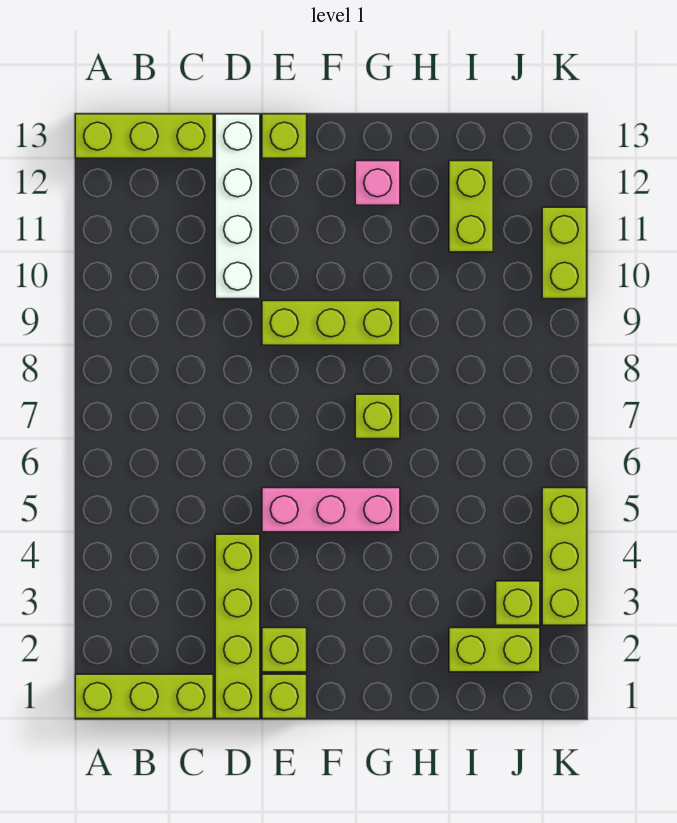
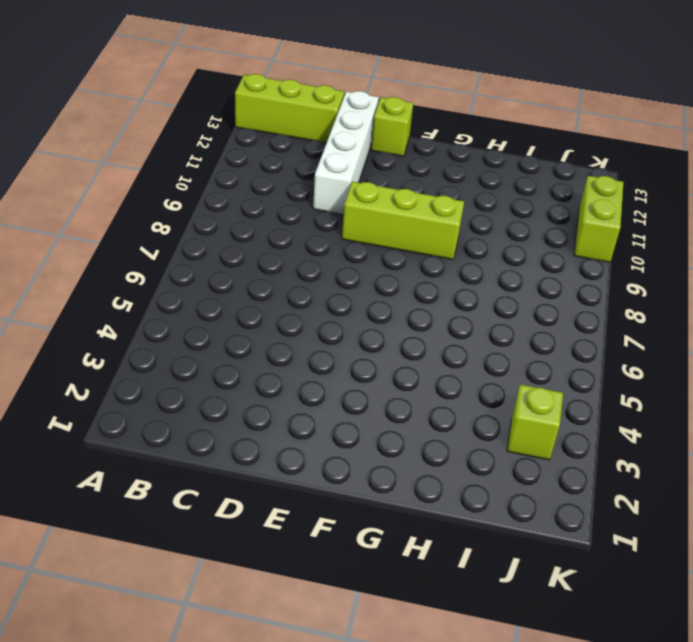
none -> lime brick A1:C1 level 1
none -> lime brick D1:D4 level 1
none -> lime brick E1 level 1

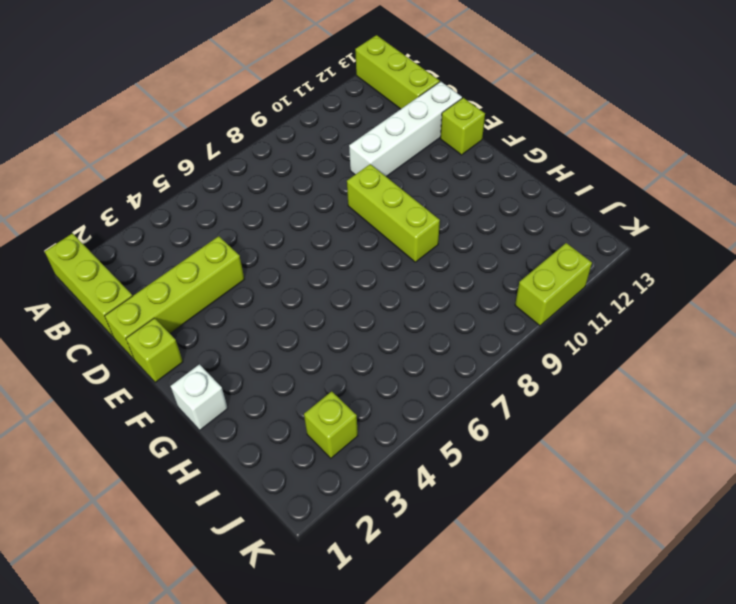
white brick G1 level 1 -> none
none -> lime brick E2 level 1
none -> pink brick E5:G5 level 1
none -> lime brick G7 level 1

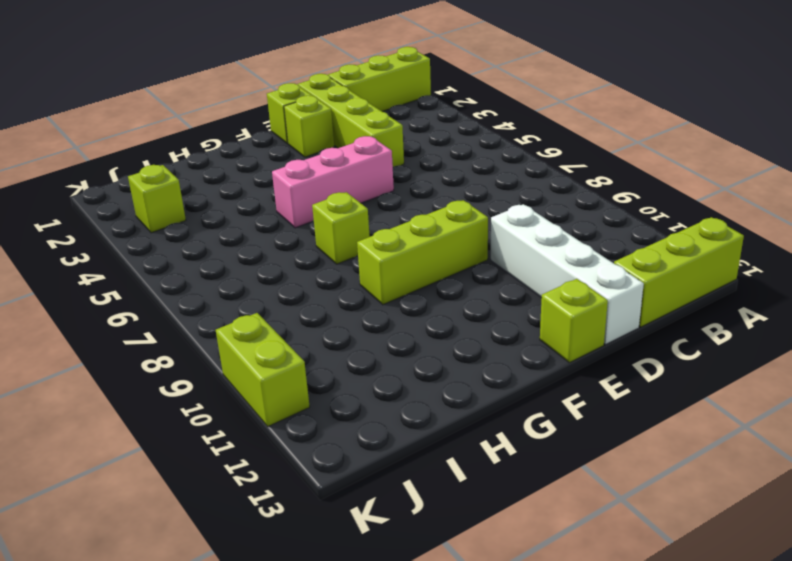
none -> pink brick G12 level 1
none -> lime brick I2:J2 level 1
none -> lime brick I11:I12 level 1

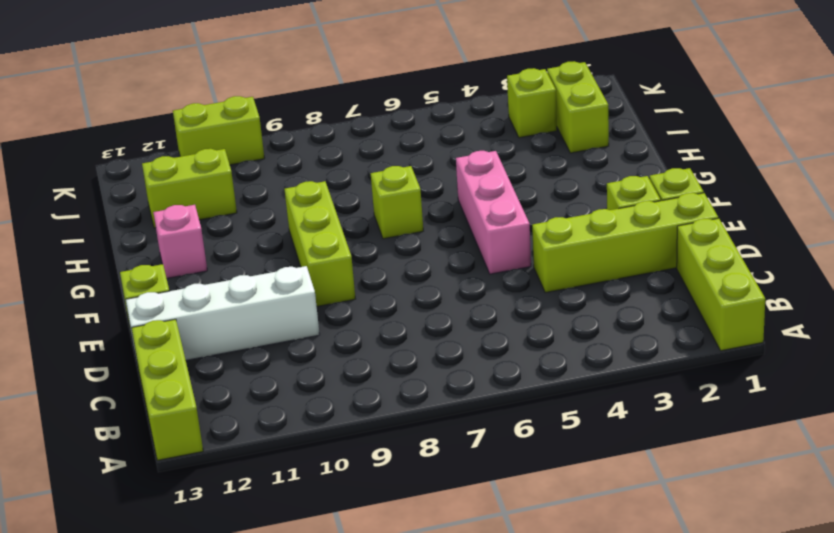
none -> lime brick K3:K5 level 1

